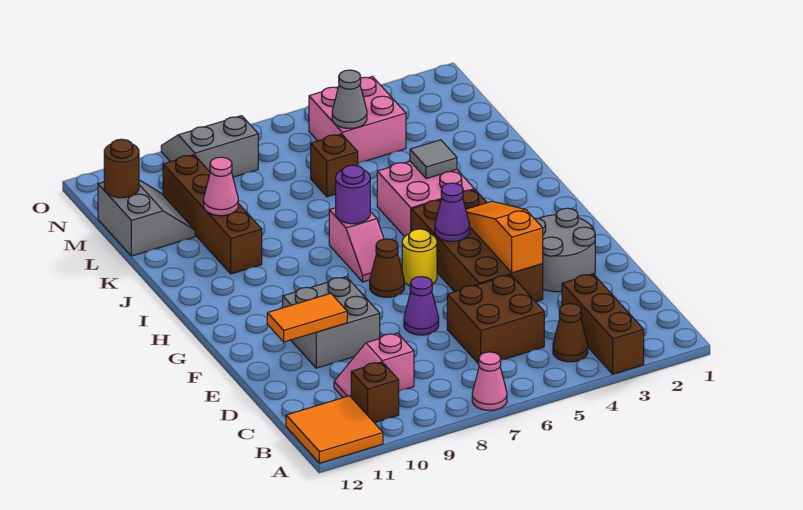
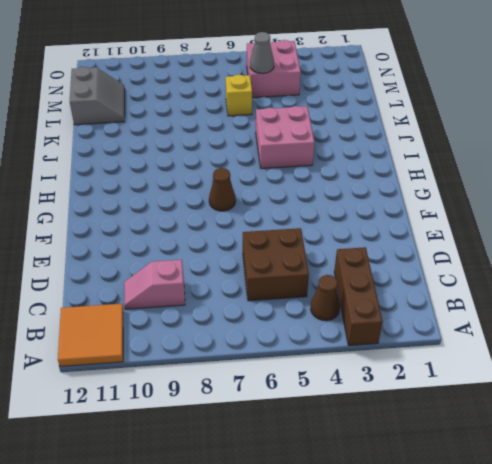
yellow brick L6 level 1 -> brown brick L6 level 1
none -> pink cone A7 level 1
none -> brown brick B10 level 1
none -> grey round brick E2:F3 level 1

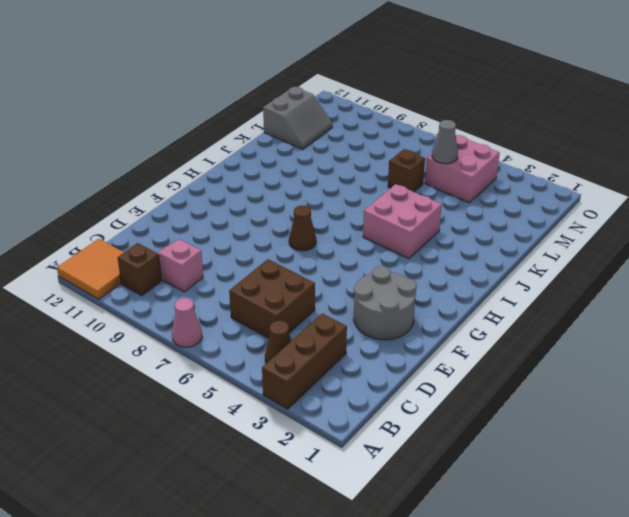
none -> brown brick E4:H5 level 1
none -> purple cone E7 level 1
none -> grey brick E9:F10 level 1

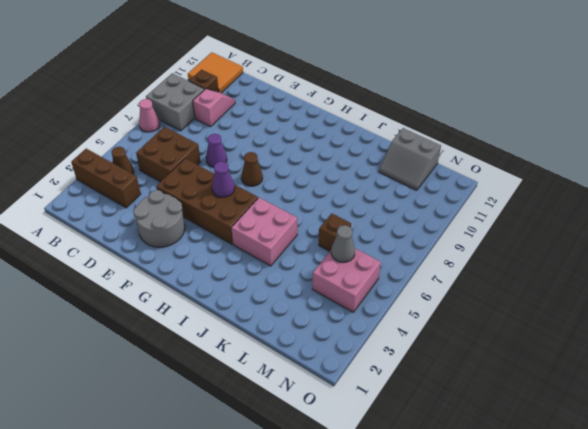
grey brick A8:B9 level 1 -> grey brick E9:F10 level 1
none -> yellow round brick G6 level 1
none -> pink slope H7:I7 level 1 top I
none -> brown brick J10:M10 level 1

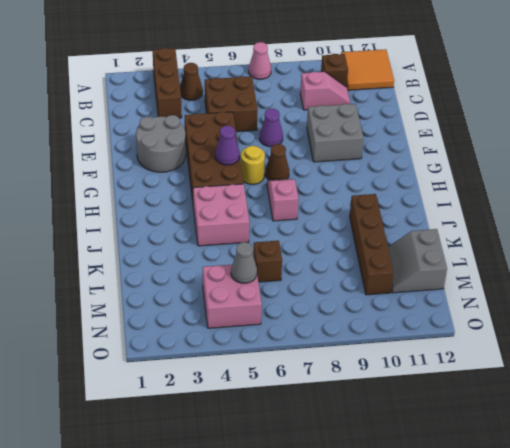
none -> grey slope N8:O9 level 1 top N
none -> orange slope E4:G4 level 2 top E
none -> orange tile E10:E11 level 2

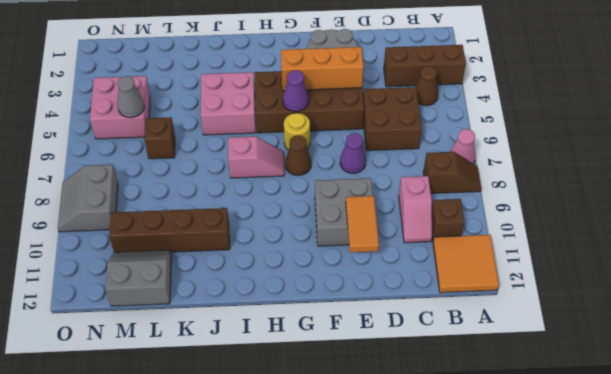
brown slope A8:B8 level 1 top B -> none
orange brick E4:G4 level 2 -> orange slope E4:G4 level 2 top E
none -> purple round brick I7 level 2
none -> grey tile J4 level 2
none -> pink cone K10 level 2

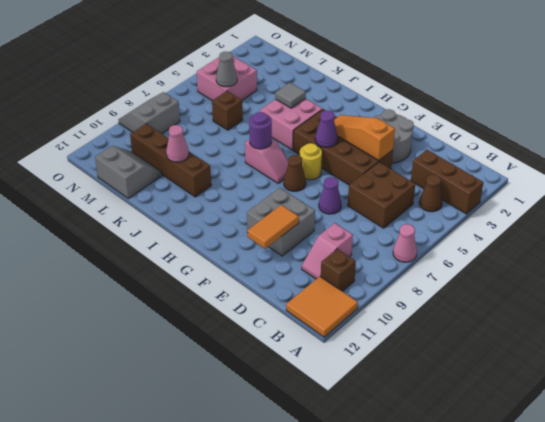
none -> brown round brick M12 level 2

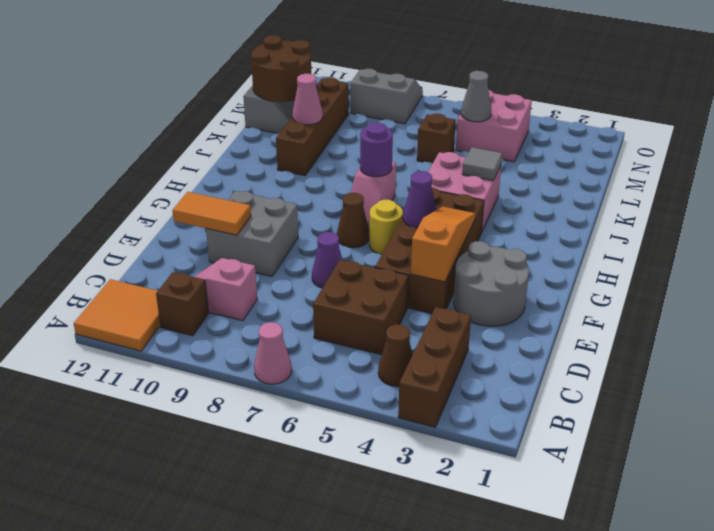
brown round brick L11:M12 level 2 -> brown round brick M12 level 2

